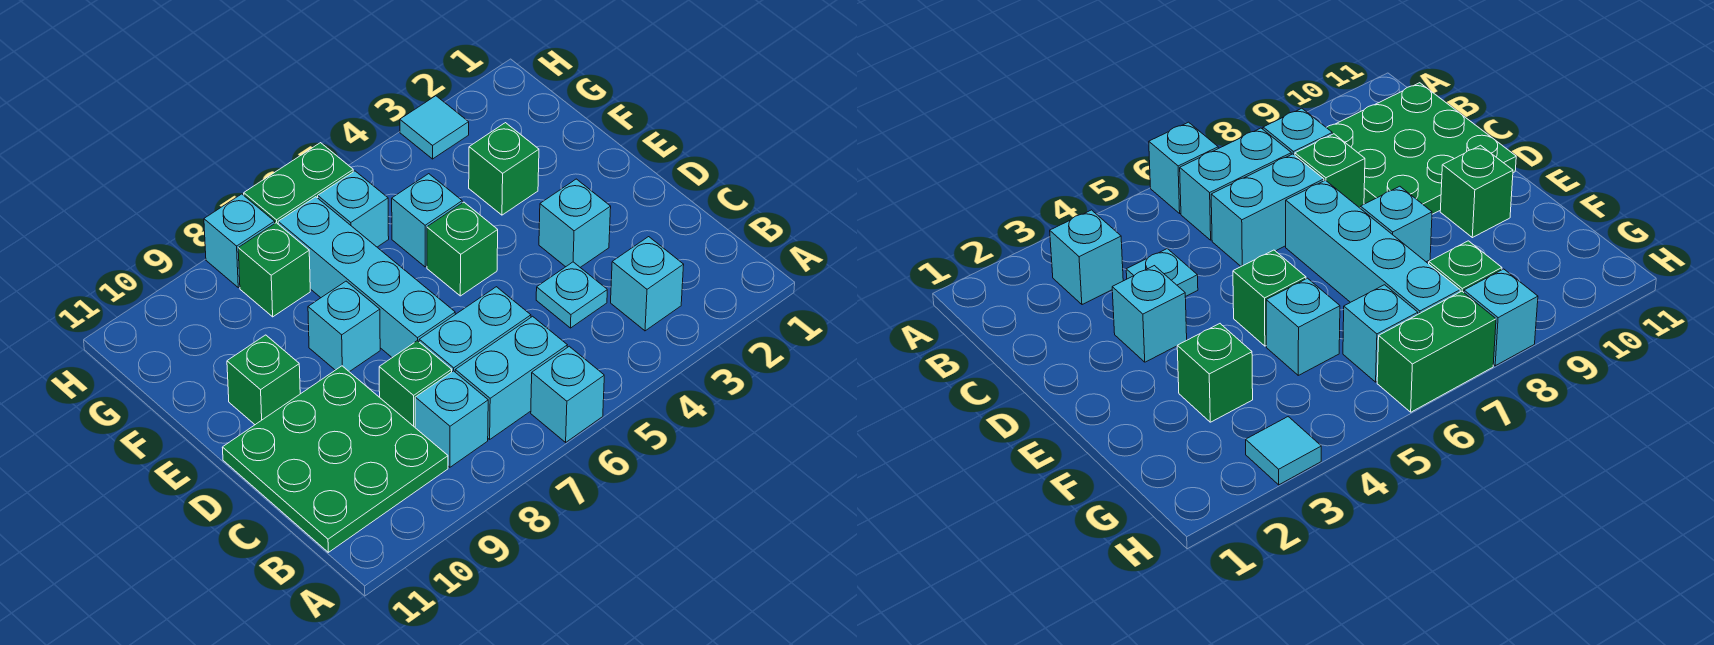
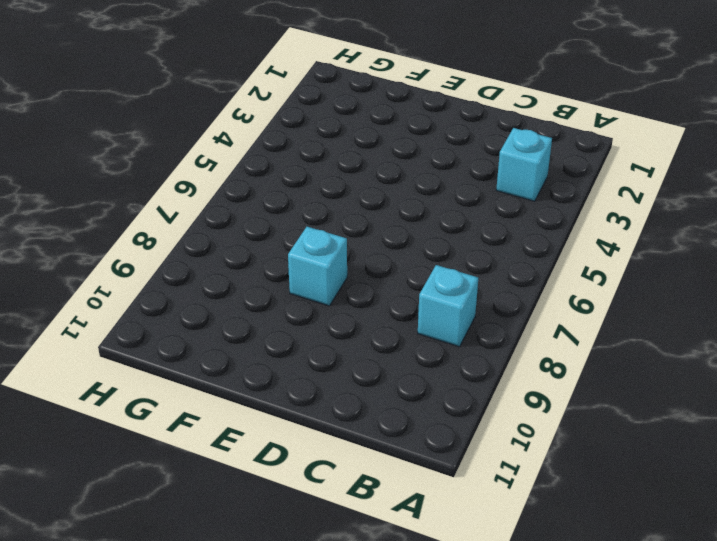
none -> cyan brick A6 level 1
none -> cyan brick B6:B7 level 1
none -> green plate B9:D11 level 1

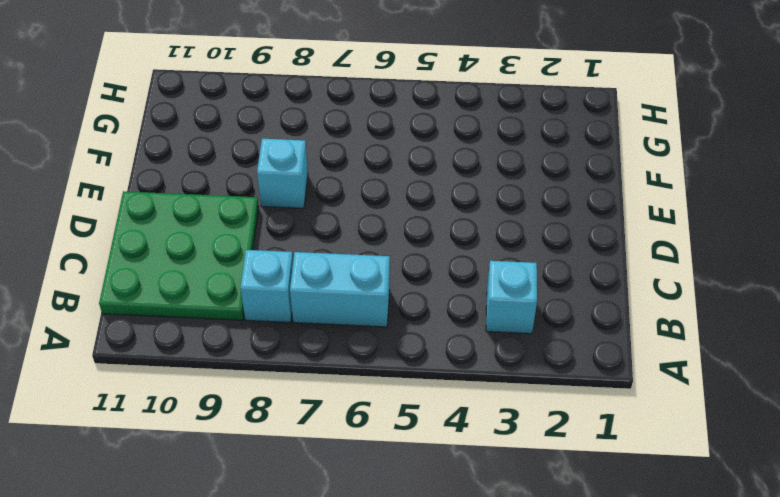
none -> cyan brick A6 level 1
none -> cyan plate C4 level 1
none -> cyan brick C6:C7 level 1

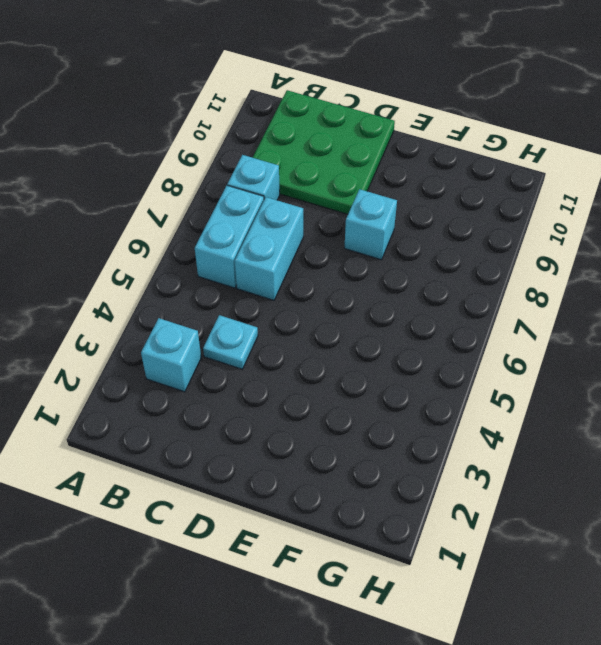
none -> cyan brick A6 level 1
none -> green brick C8 level 1
none -> cyan brick D3 level 1

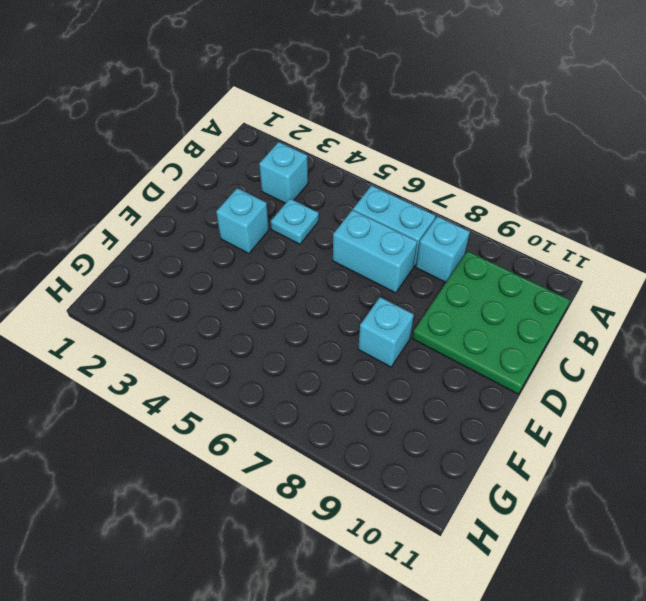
none -> cyan brick A6 level 1
none -> green brick C8 level 1
none -> cyan brick D7:G7 level 1

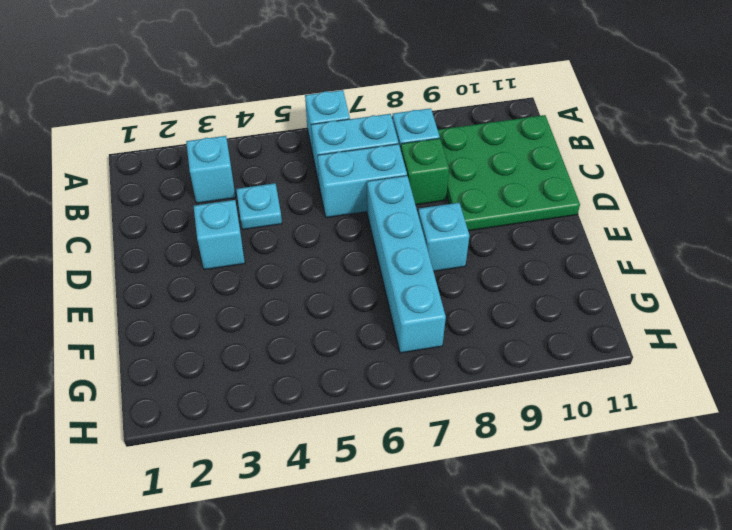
none -> green brick E5 level 1
none -> green brick E10 level 1
none -> green brick F3 level 1

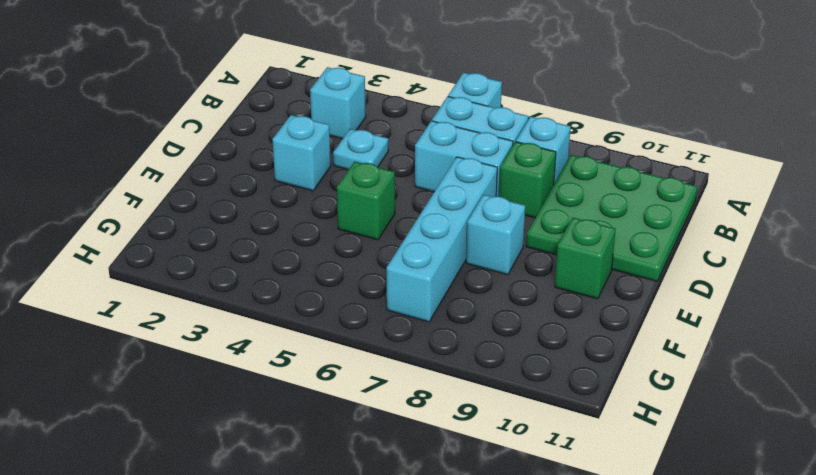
none -> green brick F3 level 1
none -> cyan brick F5 level 1
none -> cyan brick G6 level 1

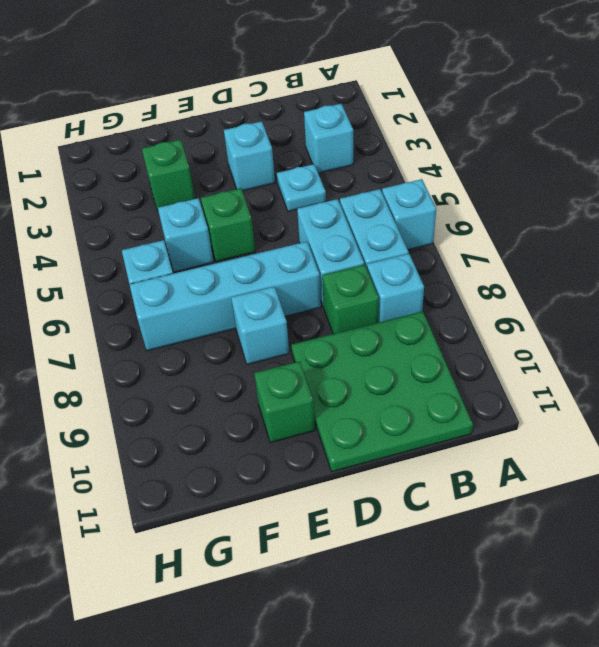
none -> green brick G8 level 1
none -> cyan tile H3 level 1
none -> green brick H6:H7 level 1

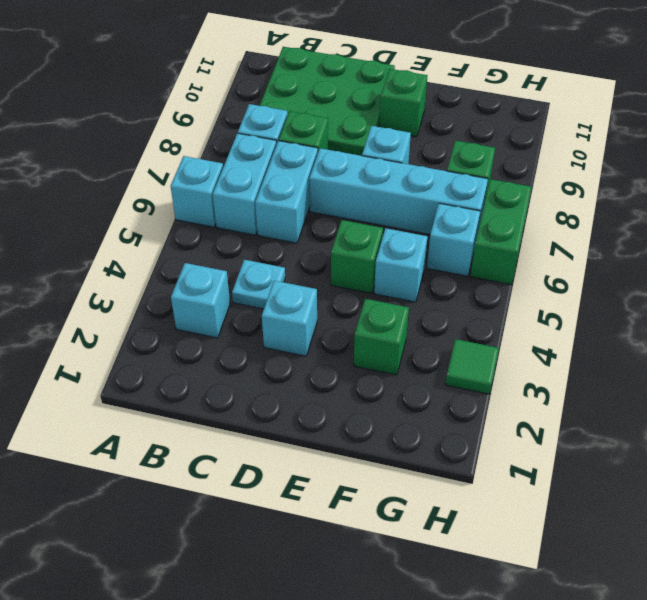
green tile H3 level 1 -> cyan tile H3 level 1
none -> cyan brick H8 level 1

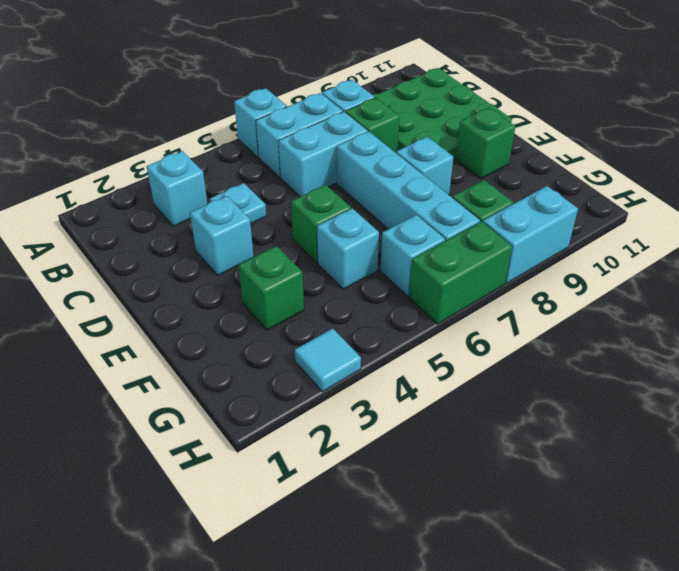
cyan brick H8:H9 level 1 -> cyan brick H8 level 1

